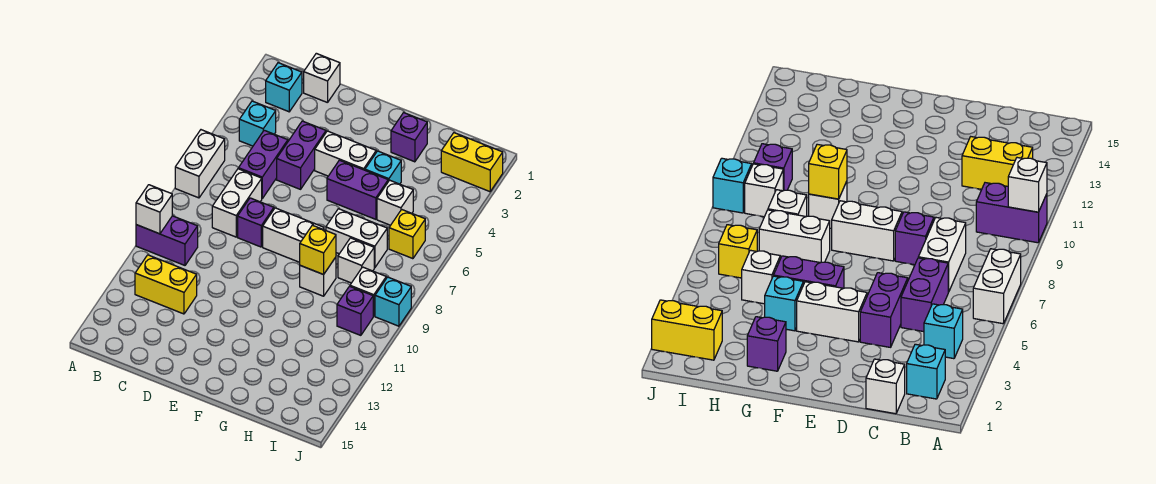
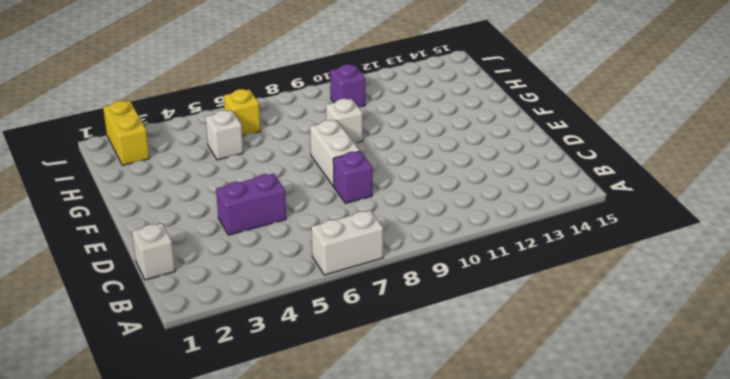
none -> purple brick A10:B10 level 1
none -> cyan brick B2 level 1
none -> cyan brick B4 level 1

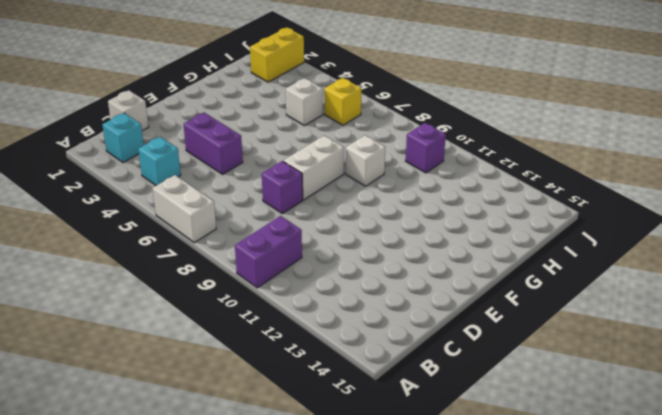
none -> yellow brick B12:C12 level 1
none -> purple brick C5:C6 level 1
none -> white brick C7:C8 level 1

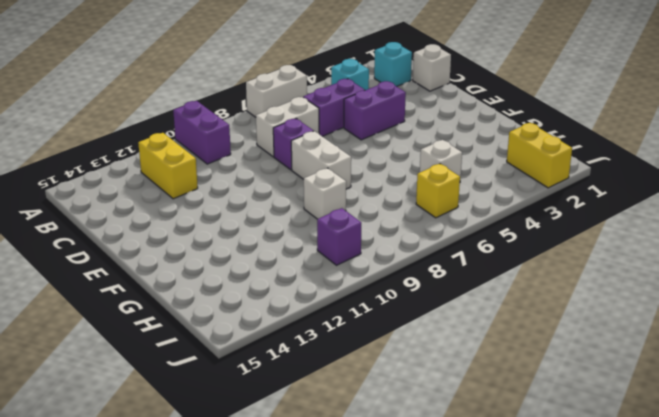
none -> white brick E4:F4 level 1
none -> purple brick F5:G5 level 1
none -> purple brick G2 level 1

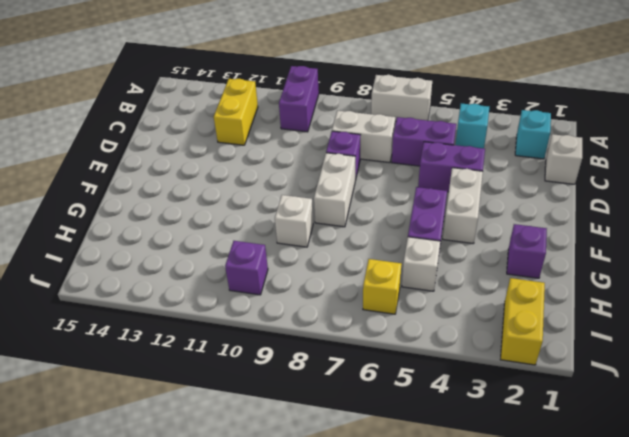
none -> cyan brick G4 level 1
none -> white brick G7:H7 level 1
none -> white brick H8 level 1

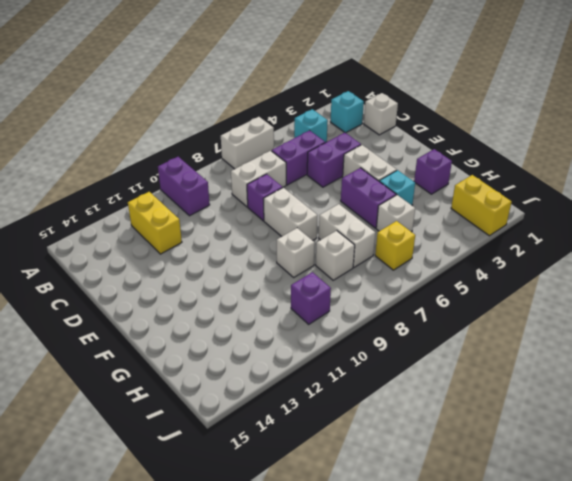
none -> white brick I9 level 1
none -> cyan brick J9 level 1
none -> white brick A10 level 2

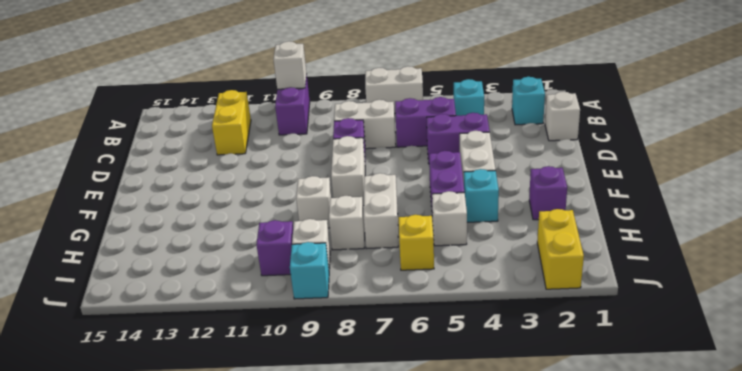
none -> yellow brick G9 level 2

